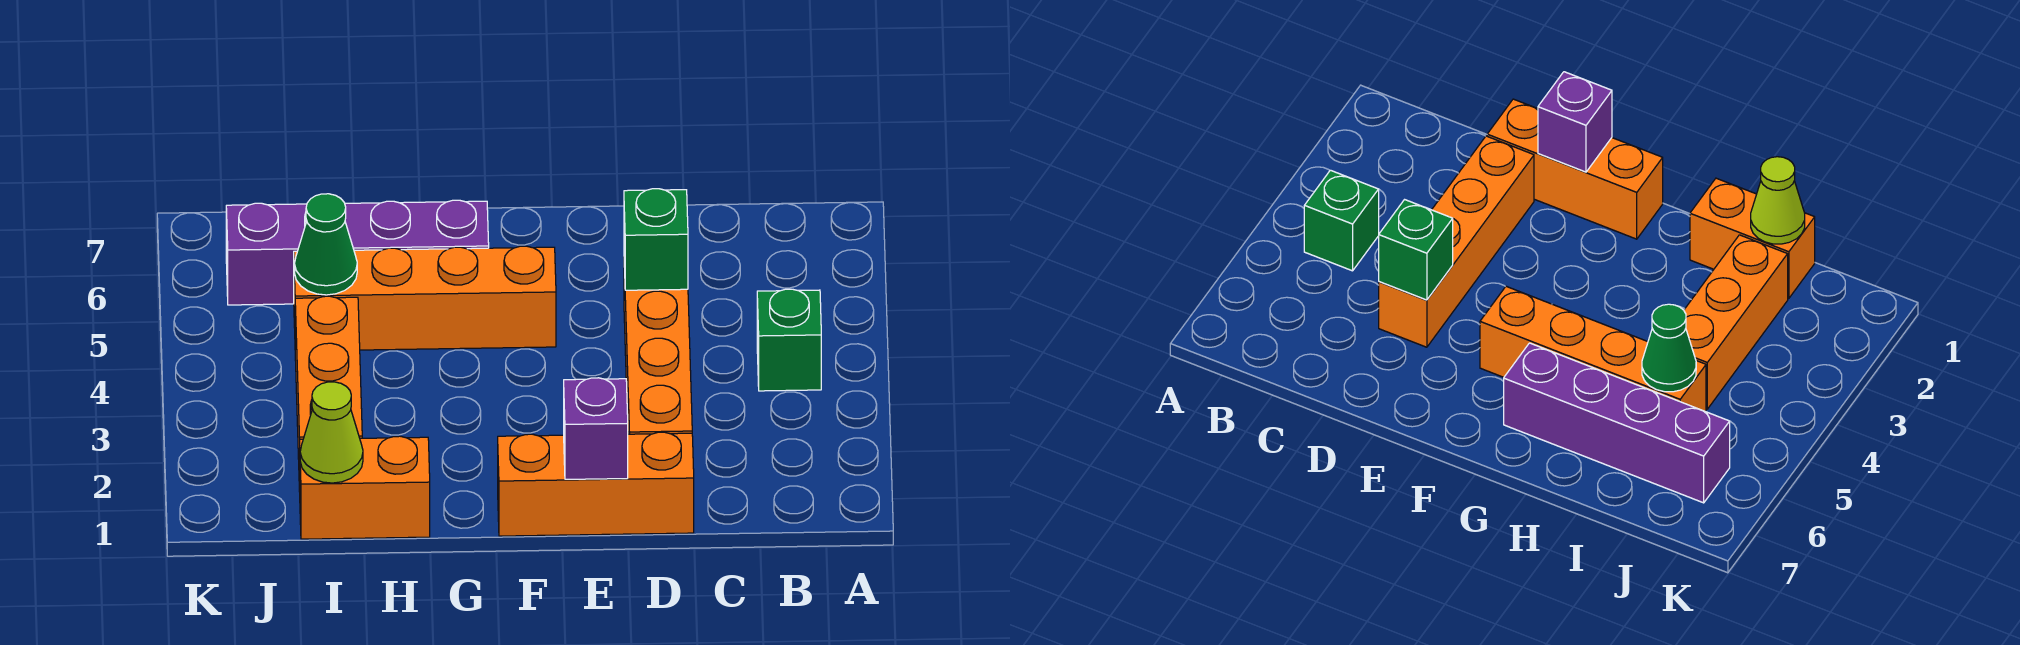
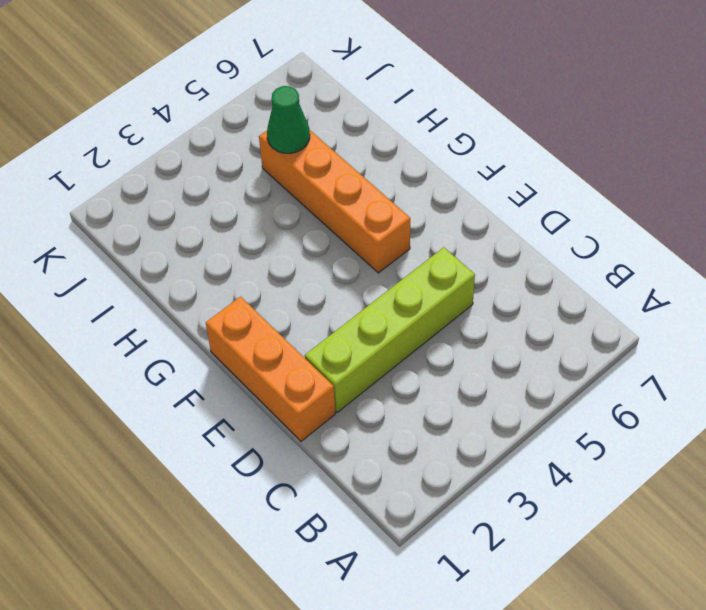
lime brick D2:D5 level 1 -> orange brick D2:D5 level 1
none -> green brick B4 level 1
none -> purple brick G6:J6 level 1

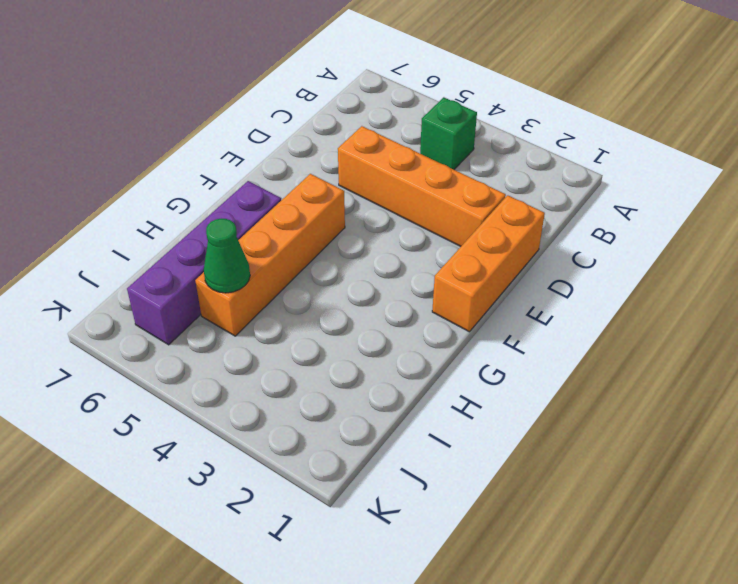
none -> orange brick H1:I1 level 1
none -> orange brick I2:I4 level 1

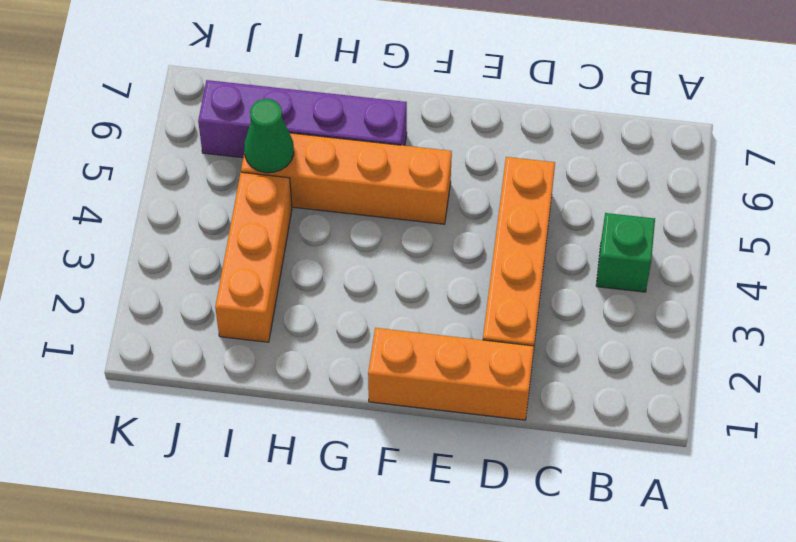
none -> orange brick H1:I1 level 1
none -> green brick D5 level 2

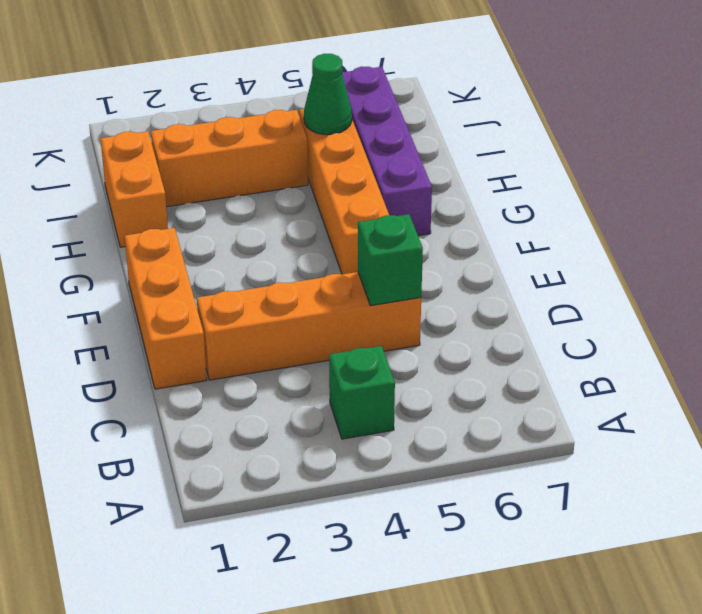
none -> purple brick E1 level 2
none -> lime cone I1 level 2

